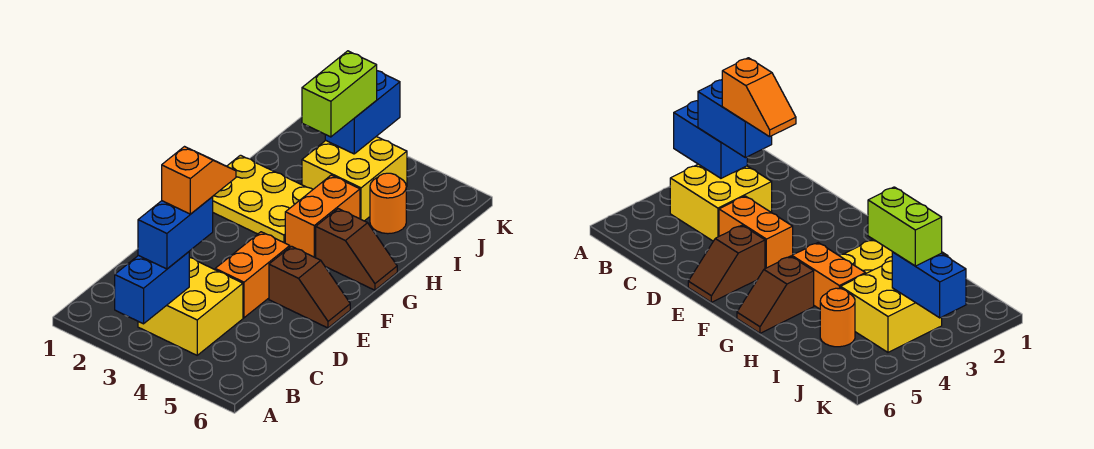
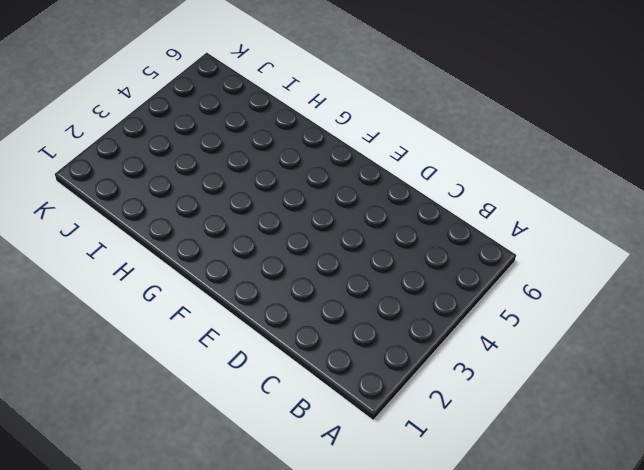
none -> yellow brick B3:C4 level 1
none -> orange brick D4:E4 level 1
none -> brown slope E5:E6 level 1 top 5

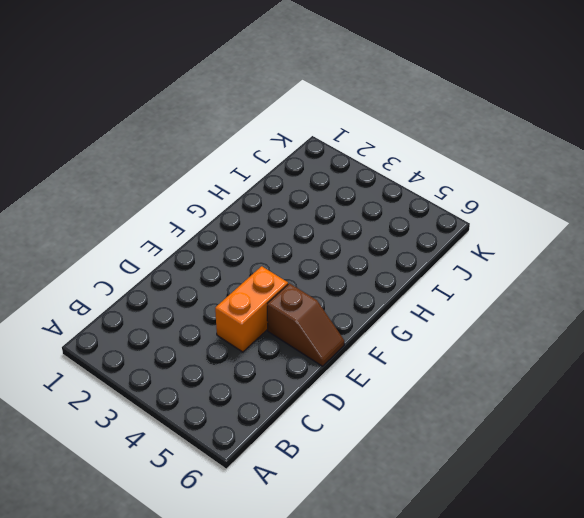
none -> yellow brick B3:C4 level 1
none -> yellow plate G1:H3 level 1
none -> orange brick G4:H4 level 1

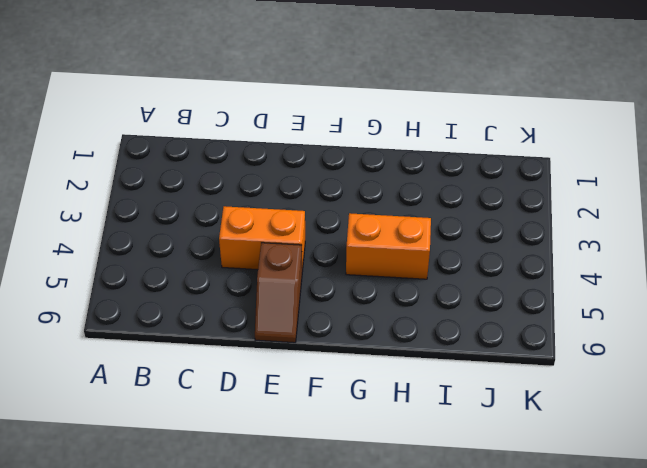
none -> yellow brick B3:C4 level 1
none -> yellow plate G1:H3 level 1
none -> brown slope G5:G6 level 1 top 5

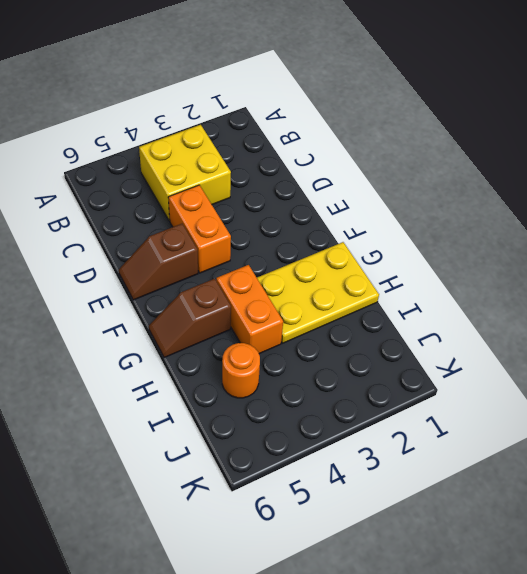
none -> yellow brick I3:J4 level 1
none -> blue brick A3:B3 level 2
none -> blue brick J3:K3 level 2

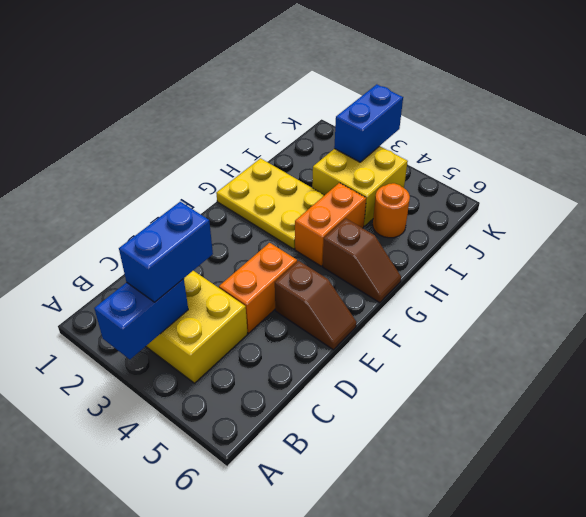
none -> lime brick I3:J3 level 3
none -> orange slope C3:D3 level 4 top C

